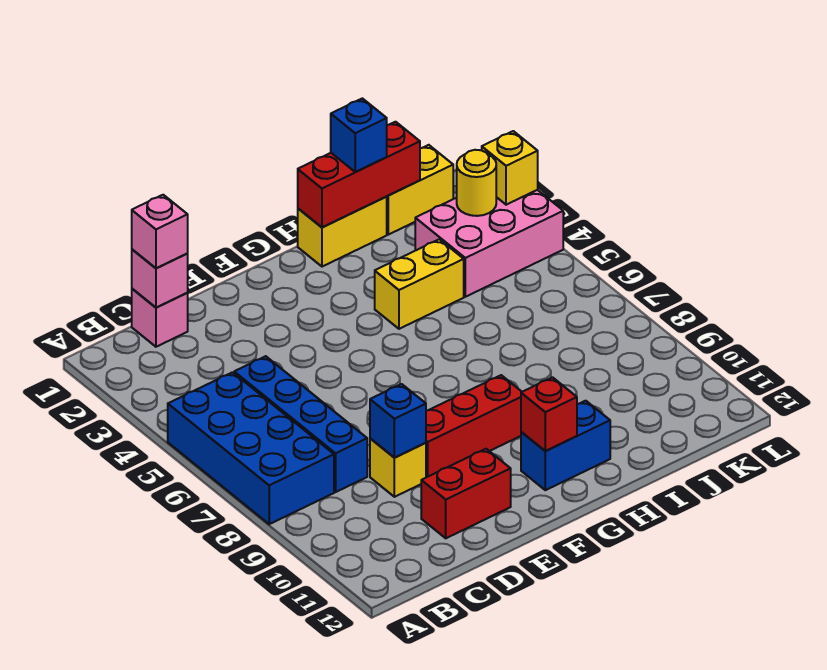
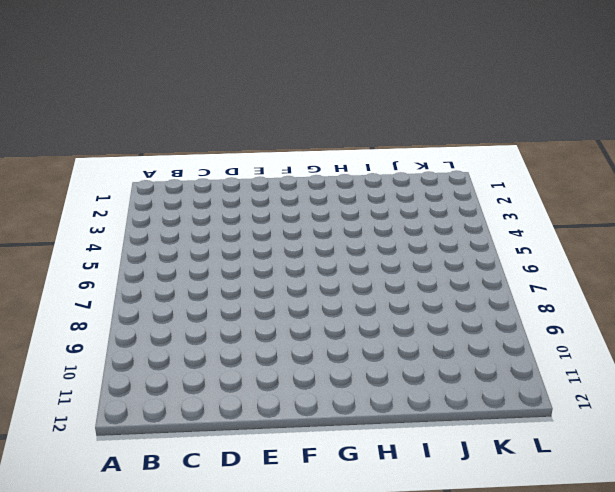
none -> blue brick A5:B8 level 1
none -> pink brick C1 level 1
none -> blue brick C5:C8 level 1

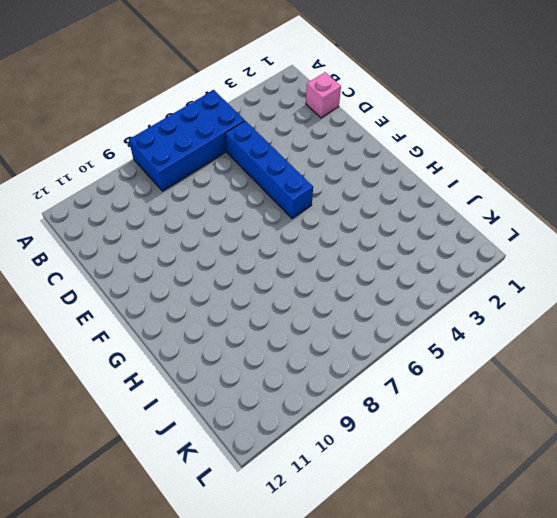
blue brick C5:F5 level 1 -> blue brick C5:C8 level 1
none -> yellow brick D9 level 1
none -> red brick D11:E11 level 1
none -> red brick E9:G9 level 1

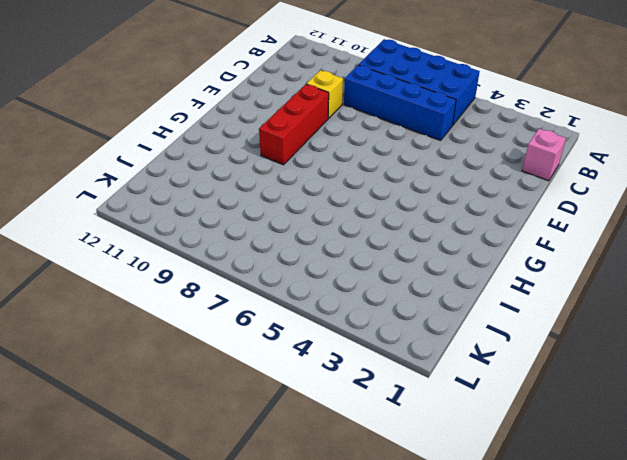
none -> red brick D11:E11 level 1
none -> blue brick G11:H11 level 1
none -> yellow brick H1:I1 level 1

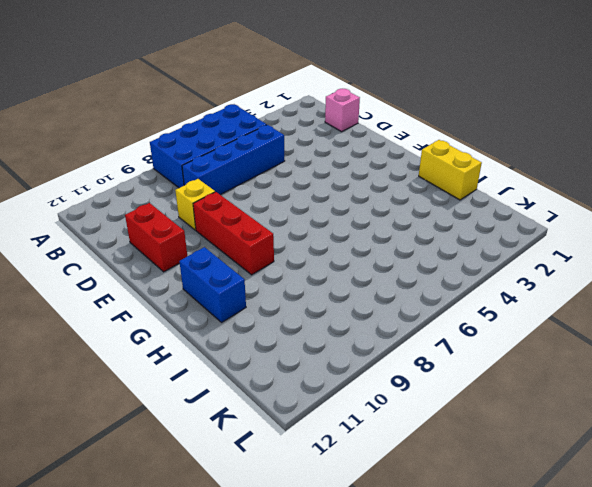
none -> yellow brick H4:I4 level 1
none -> yellow brick J1:K1 level 1
none -> pink brick J3:L4 level 1

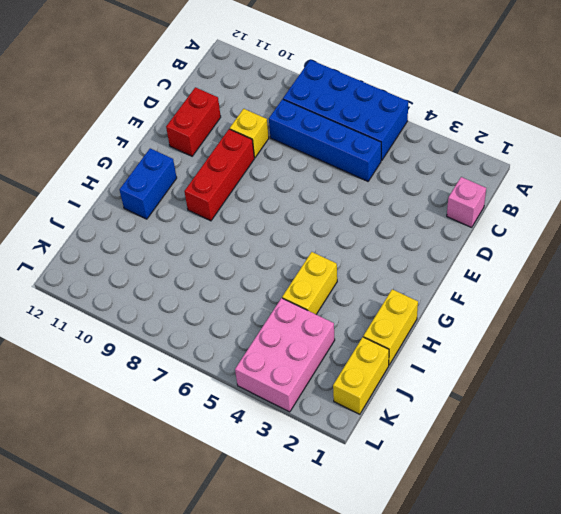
none -> pink brick C1 level 2
none -> blue brick D9 level 2
none -> red brick G11 level 2

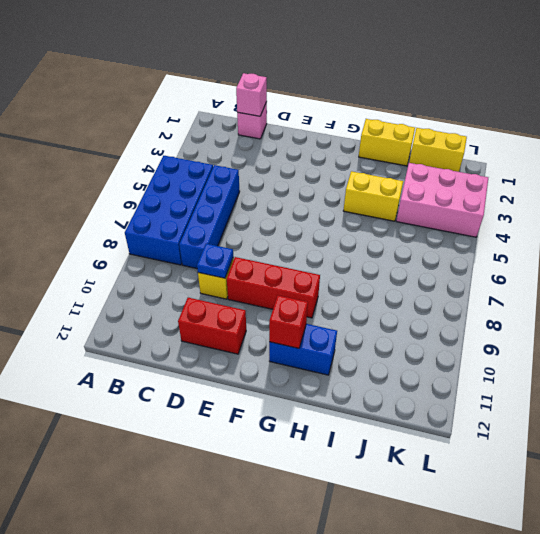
blue plate D9 level 2 -> blue brick D9 level 2
none -> red brick H1:J1 level 2
none -> yellow round brick K3 level 2
none -> yellow brick L3 level 2

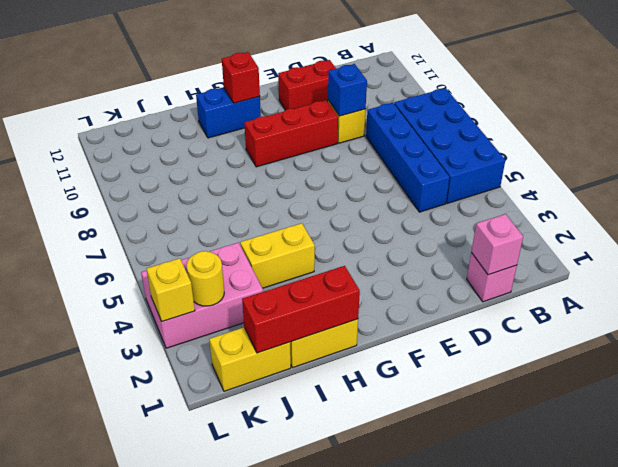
none -> pink brick C1 level 3
none -> blue brick I1 level 3

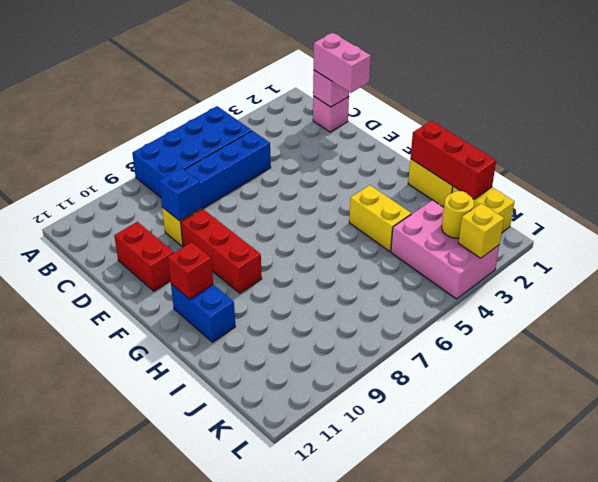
pink brick C1:D1 level 3 -> pink brick C1 level 3
none -> blue brick I1 level 3

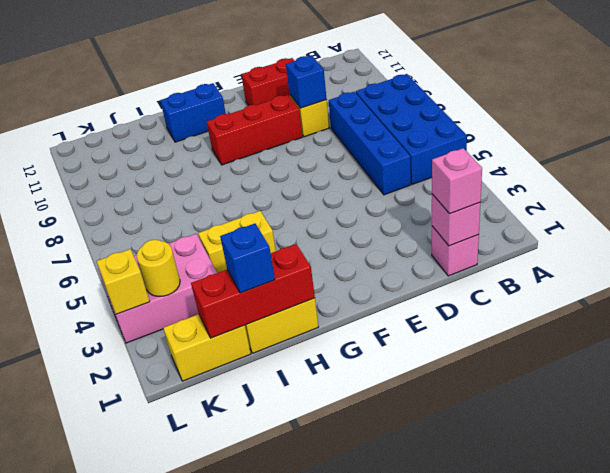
none -> red brick G11 level 2

